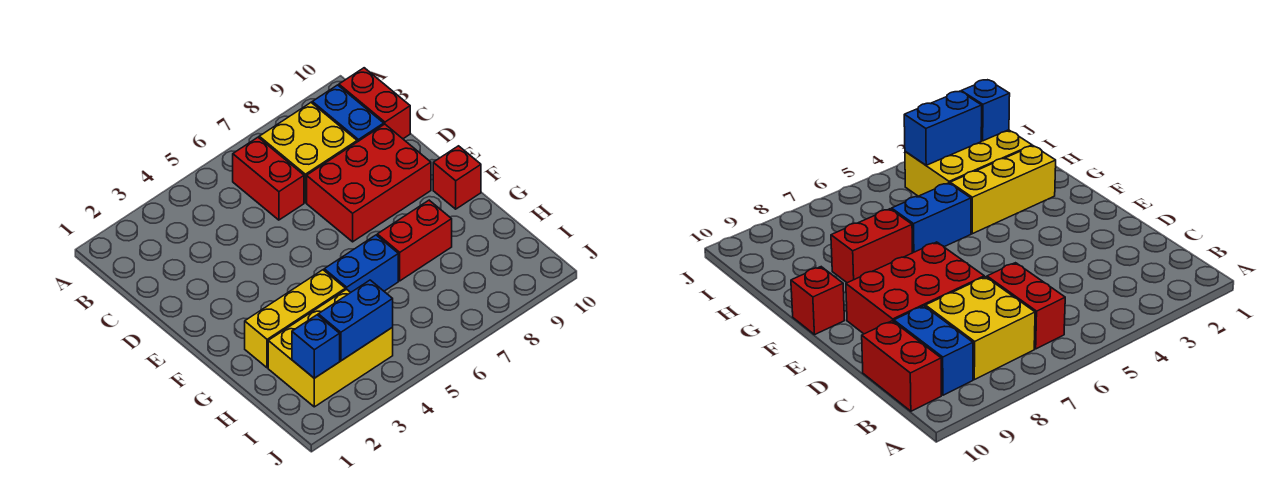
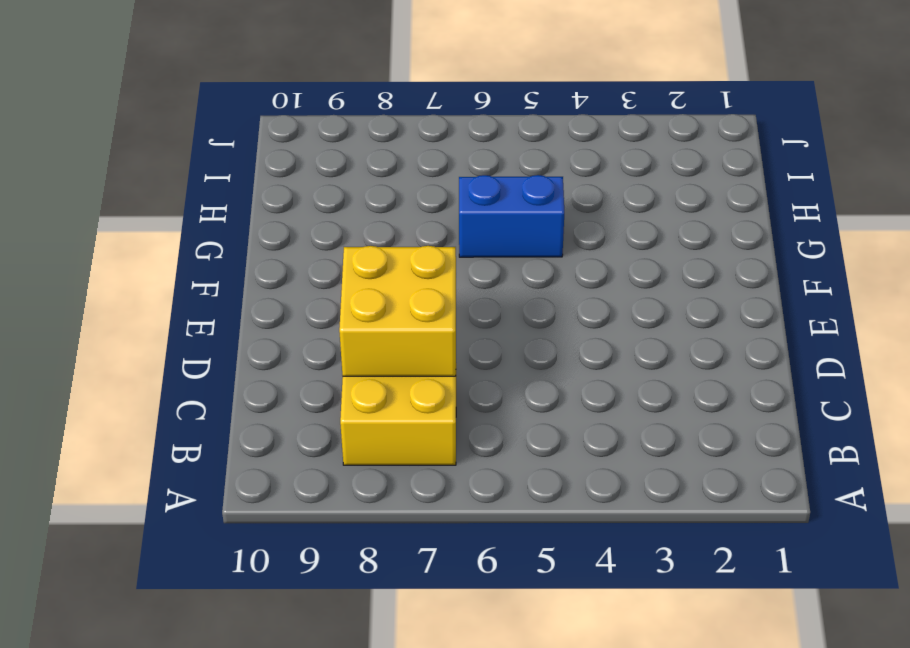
yellow brick C7:D8 level 2 -> none
none -> red brick B6:C6 level 1
none -> blue brick B9:C9 level 1
none -> red brick B10:C10 level 1

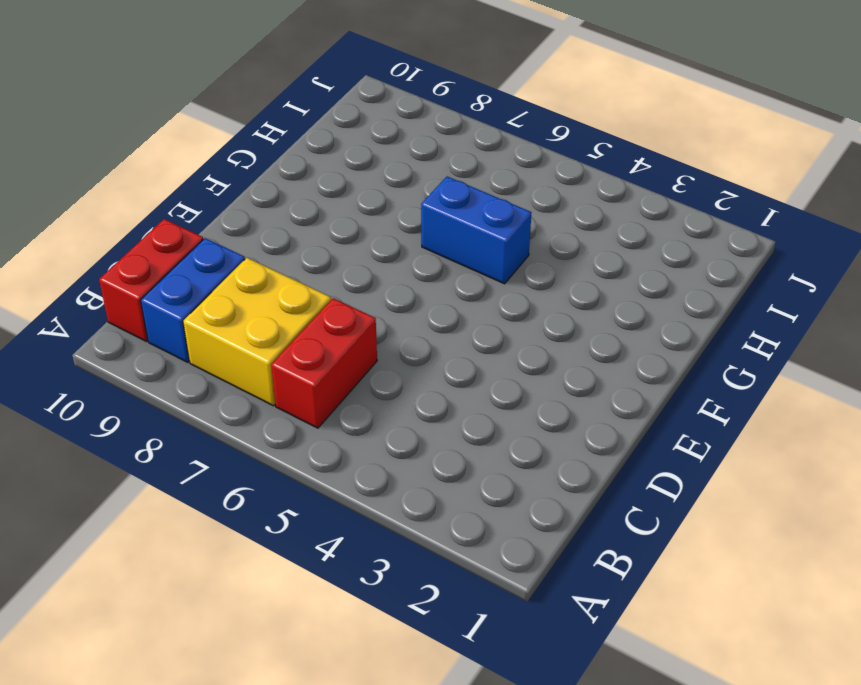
none -> red brick D7:E9 level 1
none -> red brick F10 level 1
none -> yellow brick G2:G4 level 1

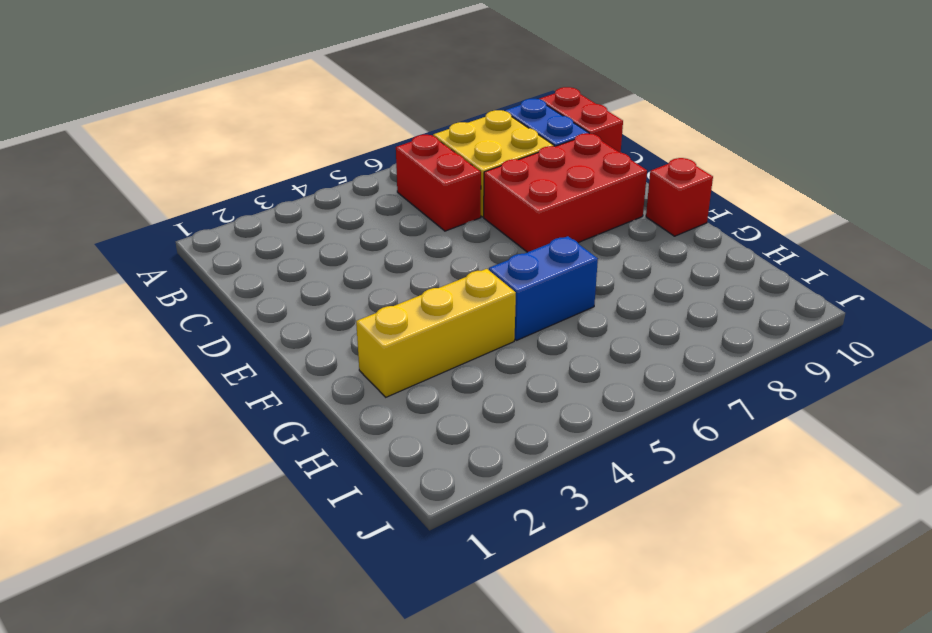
none -> red brick G7:G8 level 1
none -> yellow brick H2:I4 level 1
none -> blue brick I2 level 2

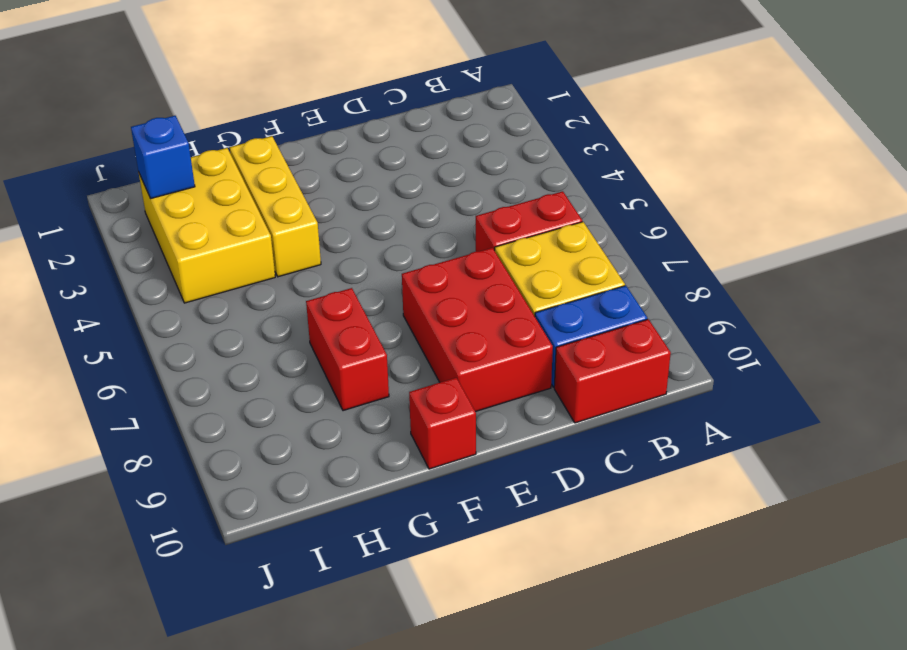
none -> blue brick G5:G6 level 1
none -> blue brick I3:I4 level 2

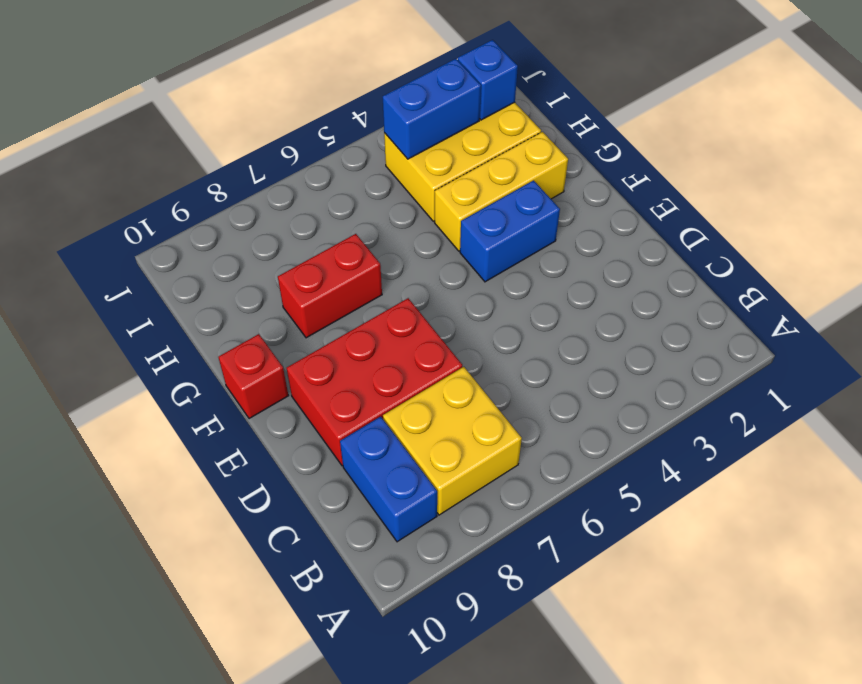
blue brick F3:F4 level 1 -> blue brick G5:G6 level 1
none -> red brick B6:C6 level 1
none -> red brick B10:C10 level 1

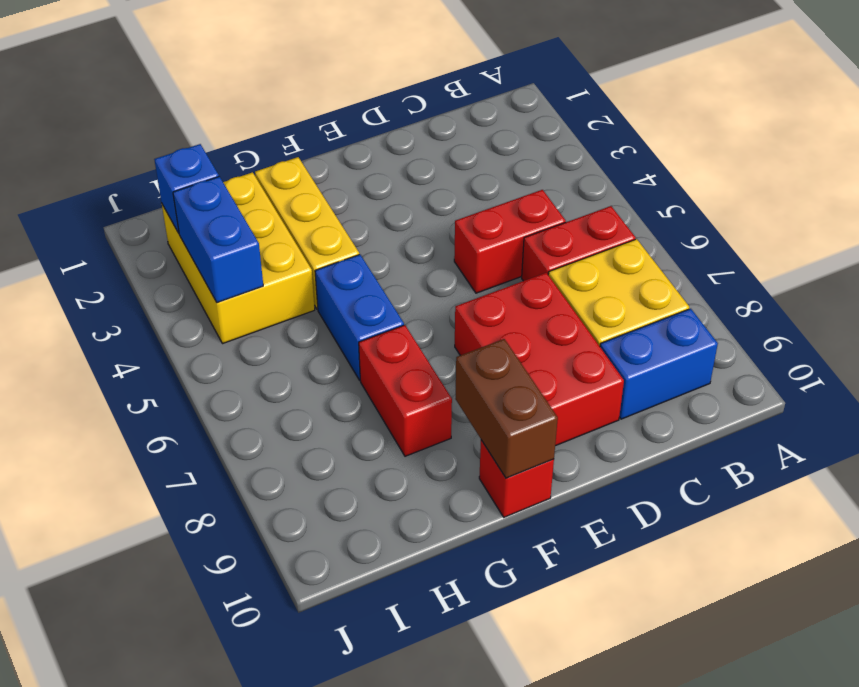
red brick C5:D5 level 1 -> red brick B10:C10 level 1
brown brick F9:F10 level 2 -> none

